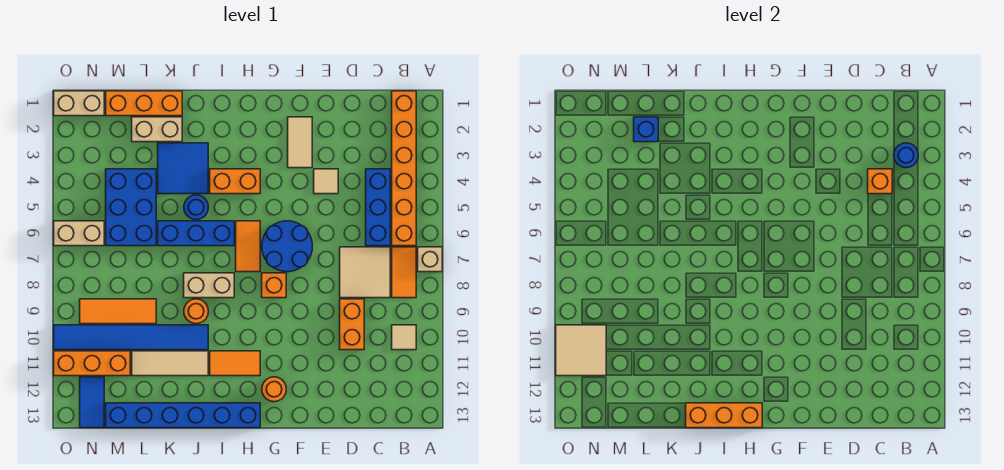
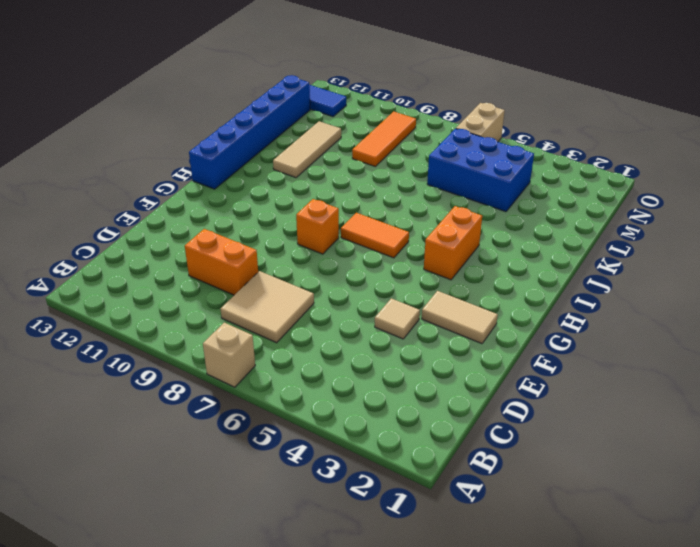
none -> orange brick B1:B6 level 1
none -> orange tile B7:B8 level 1
none -> tan tile B10 level 1
none -> blue brick C4:C6 level 1

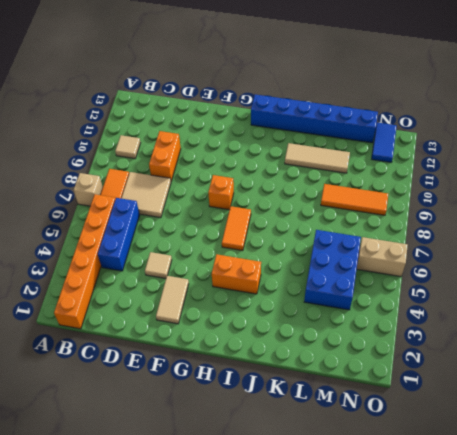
none -> blue round brick F6:G7 level 1
none -> orange round brick G12 level 1
none -> orange tile H11:I11 level 1
none -> blue brick I6:K6 level 1

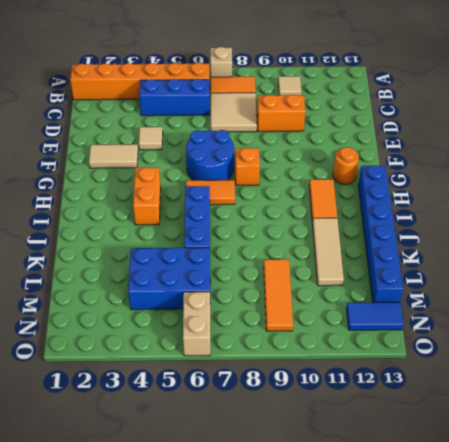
none -> tan brick I8:J8 level 1
none -> blue tile J3:K4 level 1
none -> blue round brick J5 level 1
none -> orange round brick J9 level 1

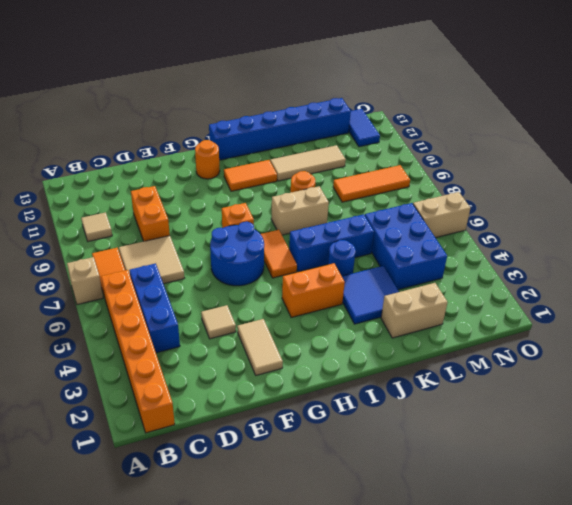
none -> blue tile J10:O10 level 1
none -> orange brick K1:M1 level 1
none -> orange brick M11:O11 level 1
none -> tan brick N1:O1 level 1

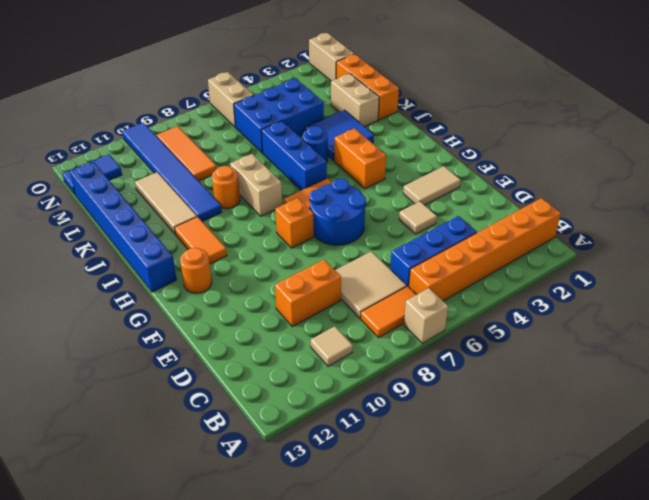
none -> orange brick M11:O11 level 1
none -> blue round brick B3 level 2
none -> orange brick C4 level 2
none -> orange brick H13:J13 level 2

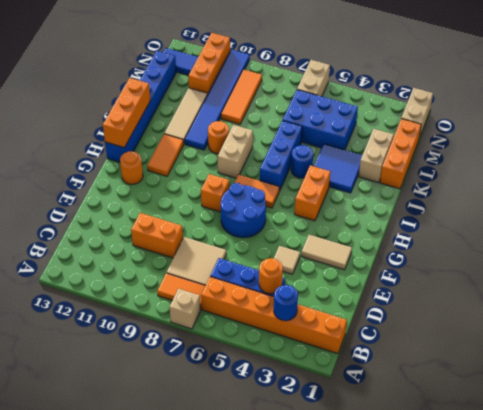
orange round brick C4 level 2 -> orange brick C4 level 2
none -> tan tile B10 level 1
none -> blue brick L2 level 2
none -> tan tile N10:O11 level 2

